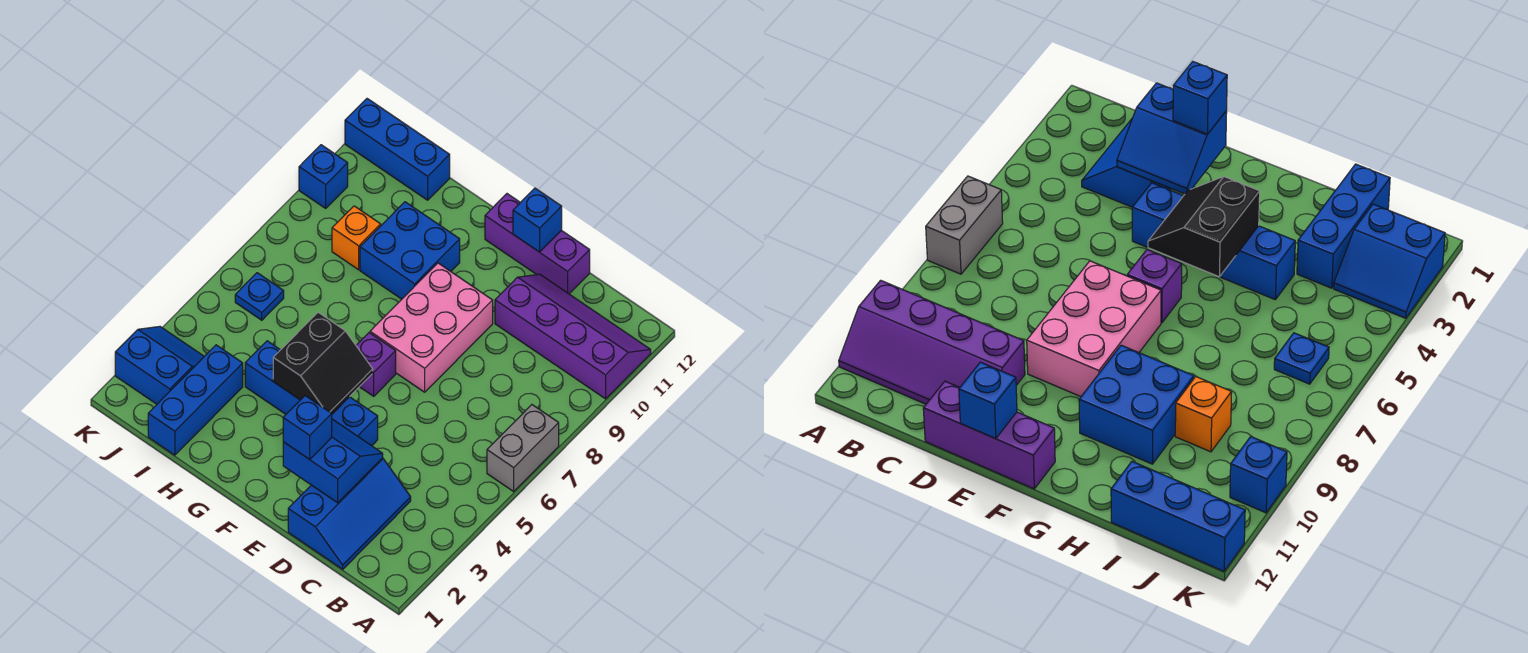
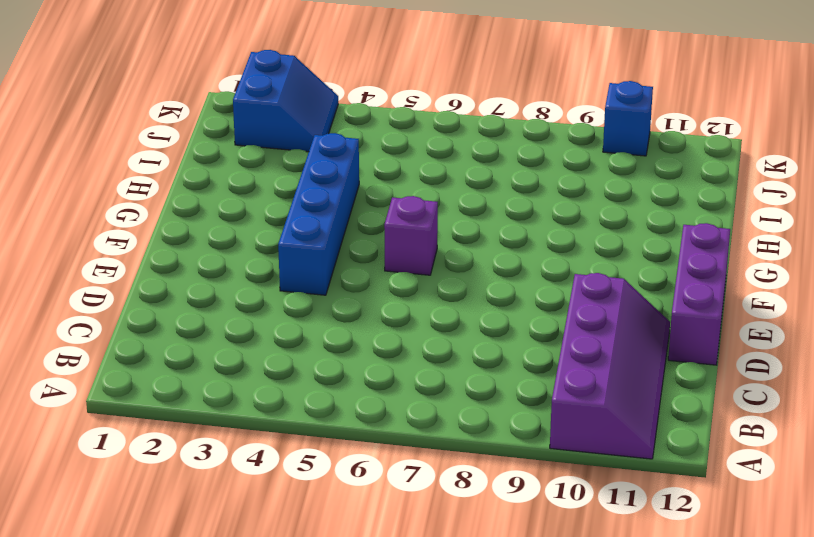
none -> grey brick A6:A7 level 1
none -> blue slope C1:D3 level 1 top D
none -> pink brick E7:F9 level 1

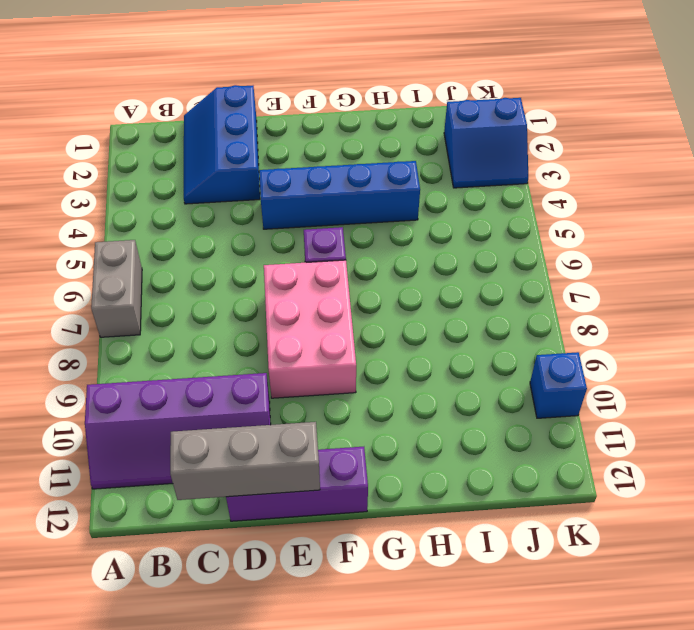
grey brick C12:E12 level 2 -> blue brick E12 level 2
none -> blue brick G9:H10 level 1
none -> blue brick I1:I3 level 1
none -> orange brick I9 level 1

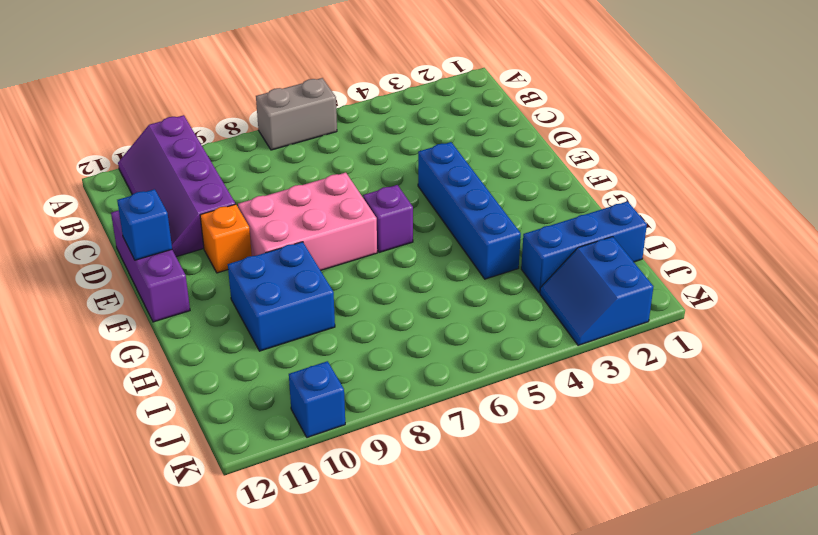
orange brick E10 level 1 -> orange brick I9 level 1
none -> blue slope C1:D3 level 1 top D
none -> blue brick I12:K12 level 1
none -> blue plate J6 level 1

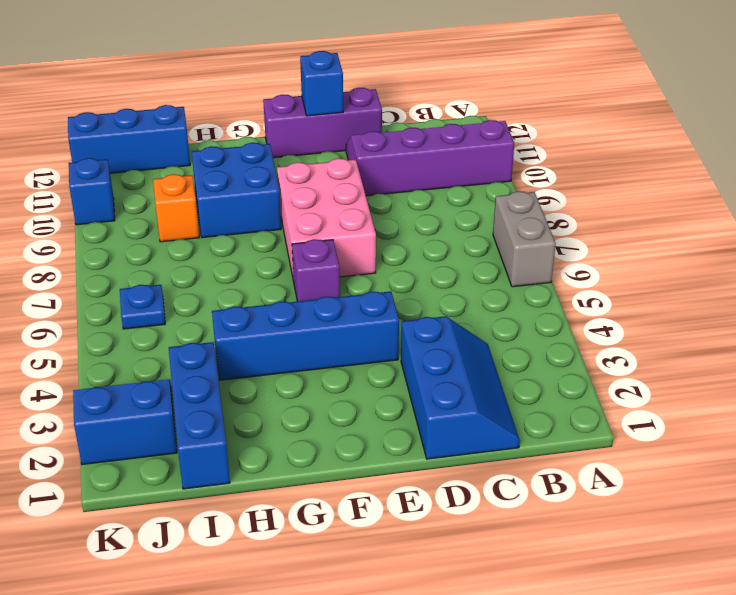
none -> blue slope D2:E3 level 2 top 2
none -> black slope F4:G5 level 2 top G
none -> blue brick E2 level 3

